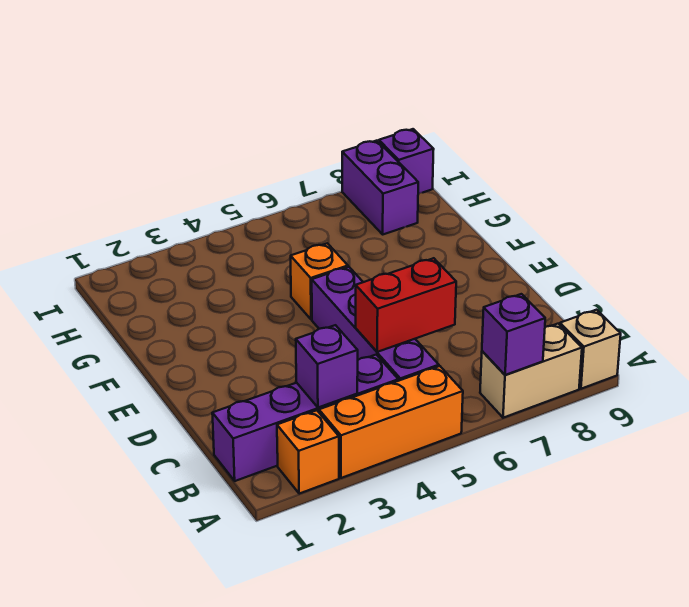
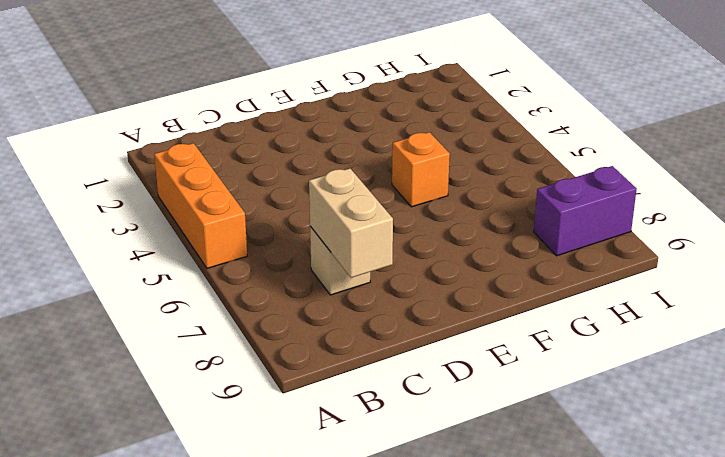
tan brick C7 level 1 -> tan brick A9 level 1
tan brick C7:C8 level 2 -> tan brick A7:A8 level 1
none -> orange brick A2 level 1
none -> purple brick B1:B4 level 1
none -> purple brick B5:E5 level 1

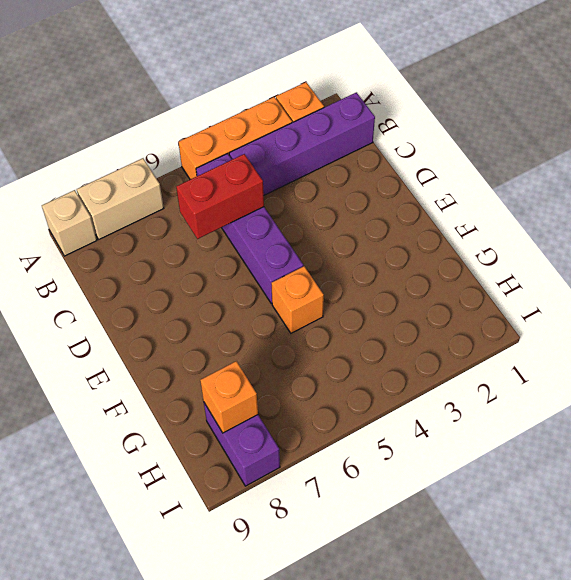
orange brick H8 level 2 -> none
none -> purple brick I9 level 1
none -> purple brick A7 level 2
none -> purple brick B3 level 2

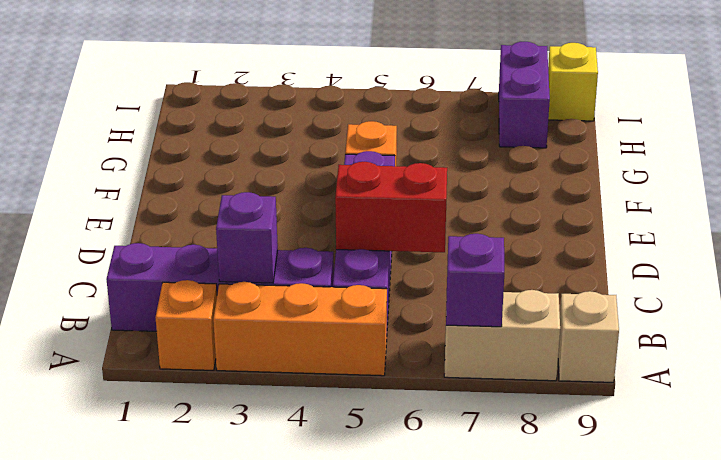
yellow brick I9 level 1 -> purple brick I9 level 1

